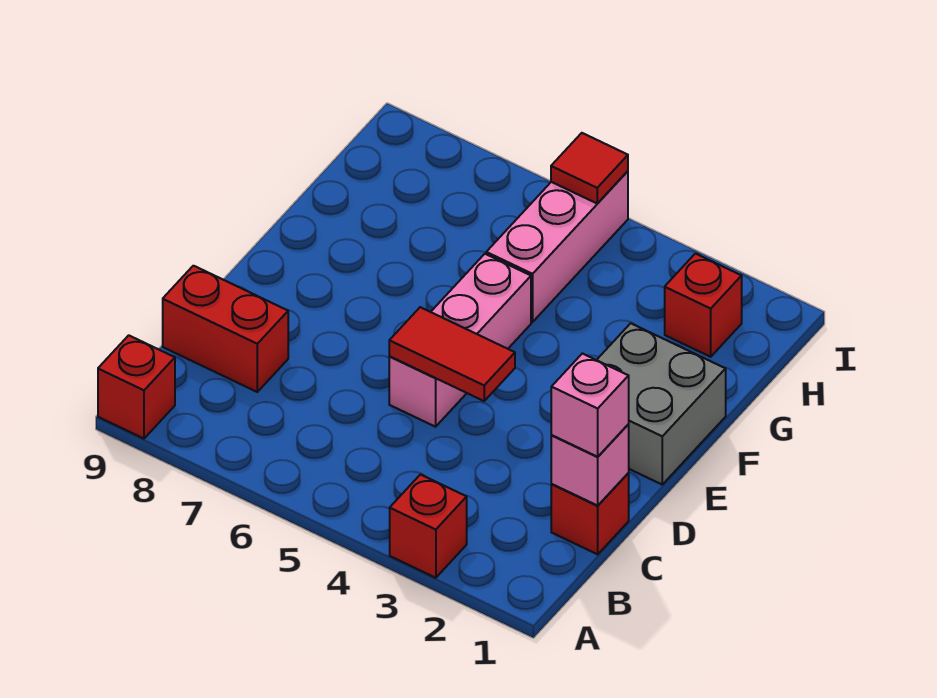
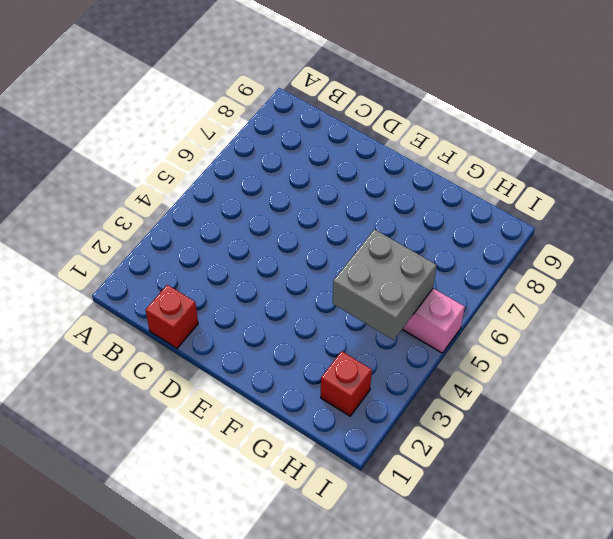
grey brick G4:H5 level 2 -> grey brick E1:F2 level 1
none -> red brick A3 level 1
none -> red brick A9 level 1
none -> red brick C8:C9 level 1

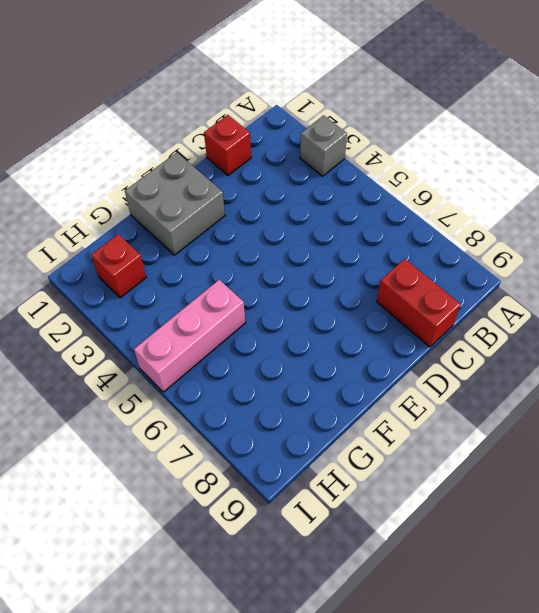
grey brick A3 level 1 -> red brick A3 level 1
none -> red brick A9 level 1
none -> pink brick D5:F5 level 1
none -> pink brick C1 level 2

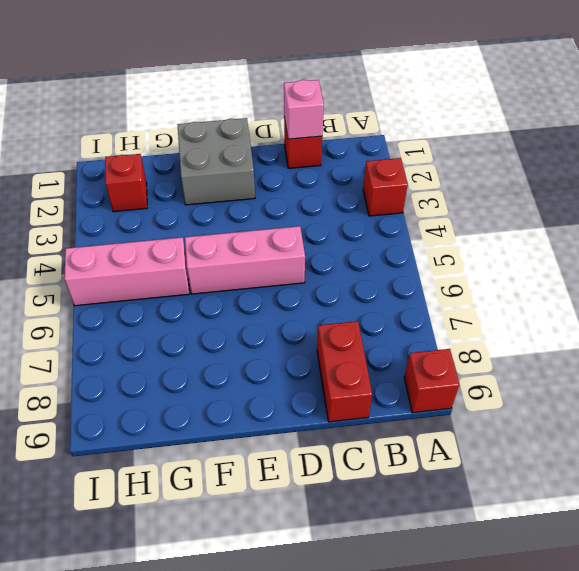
none -> red tile D4:D5 level 2
none -> red tile I5 level 2
none -> pink brick C1 level 3

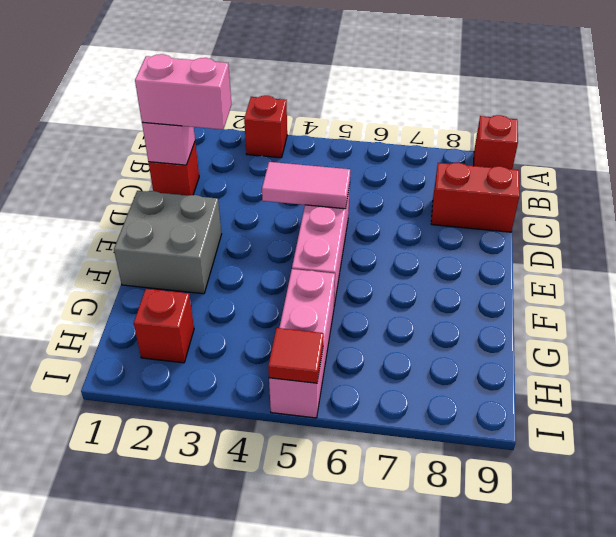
pink brick C1:C2 level 3 -> pink brick C1 level 3
pink tile D4:D5 level 2 -> red tile D4:D5 level 2

